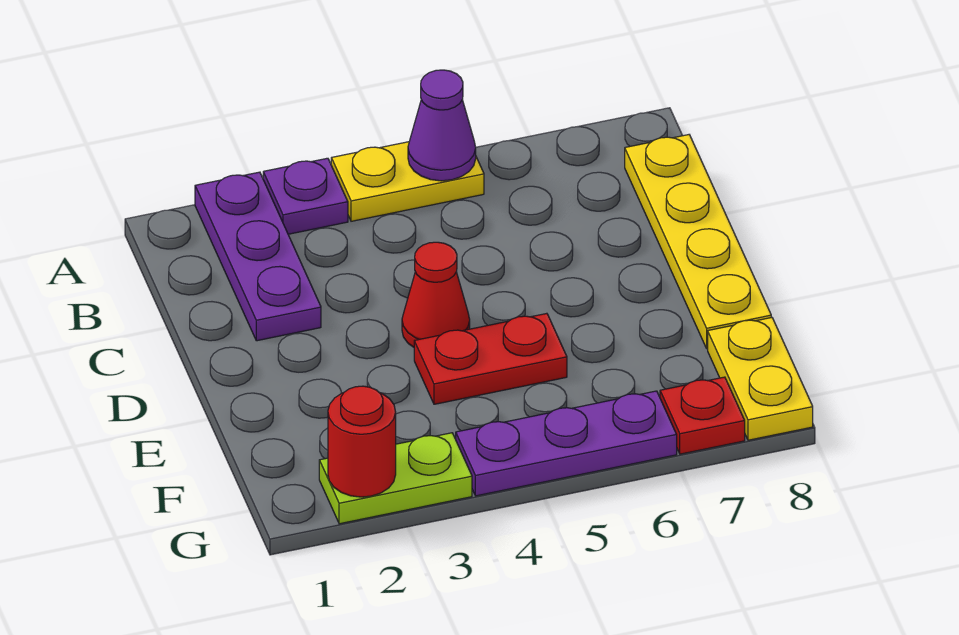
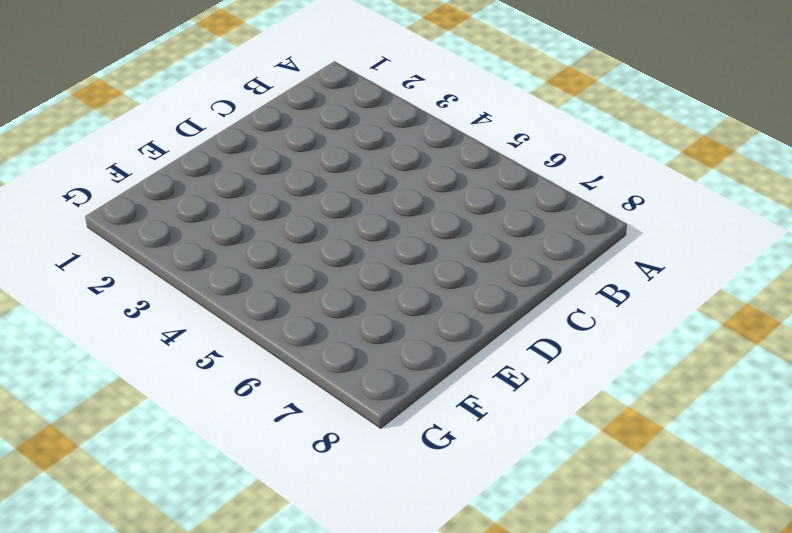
none -> purple plate A2:C2 level 1
none -> purple plate A3 level 1
none -> yellow plate A4:A5 level 1

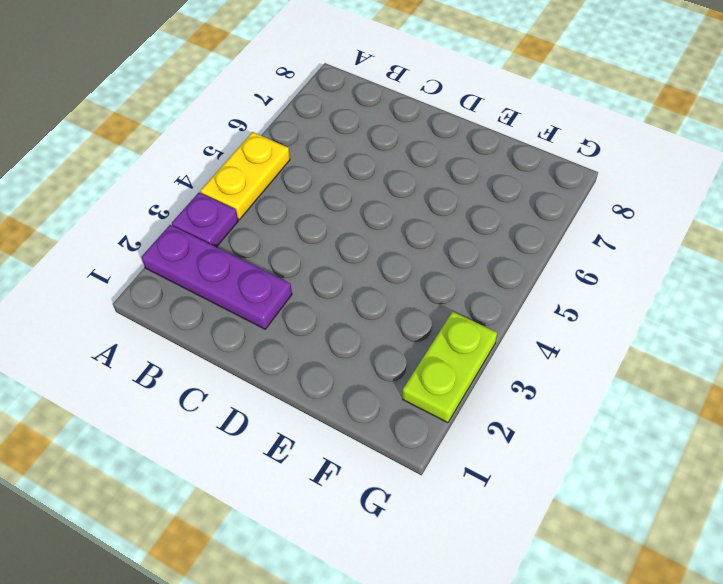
none -> yellow plate B8:E8 level 1
none -> red cone D4 level 1
none -> red plate E4:E5 level 1

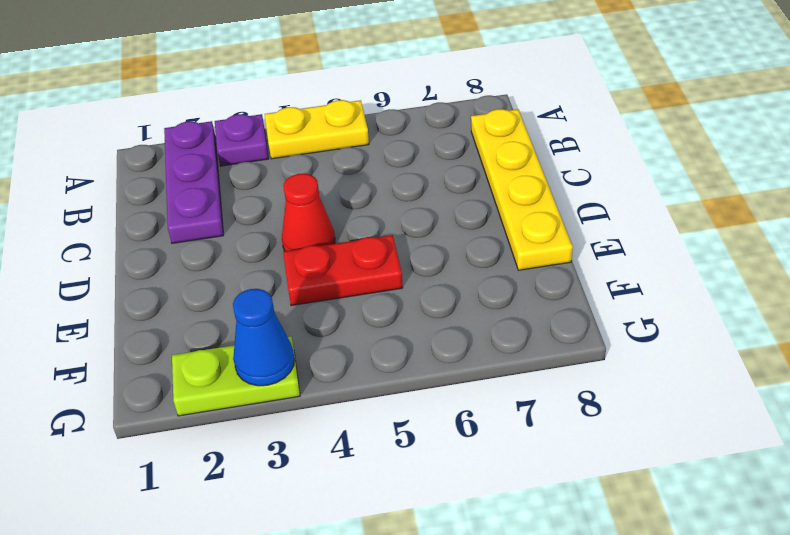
blue cone G3 level 2 -> none
none -> yellow plate F8:G8 level 1
none -> purple plate G4:G6 level 1
none -> red plate G7 level 1

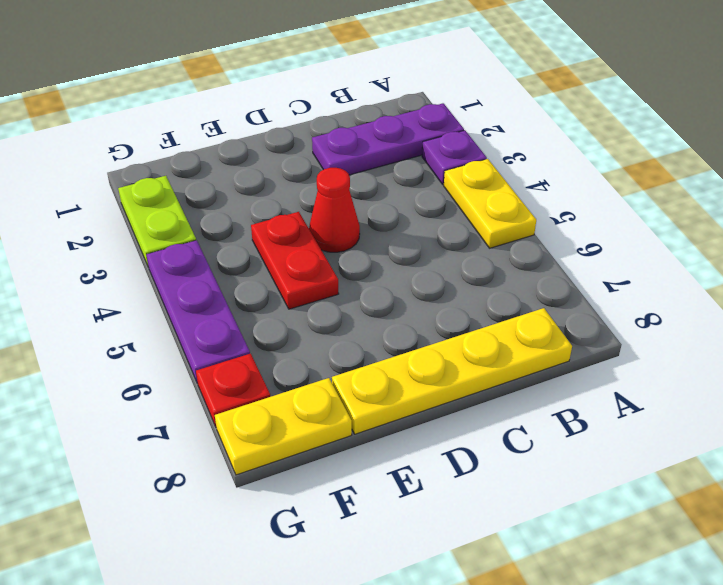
none -> purple cone A5 level 2
none -> red round brick G2 level 2

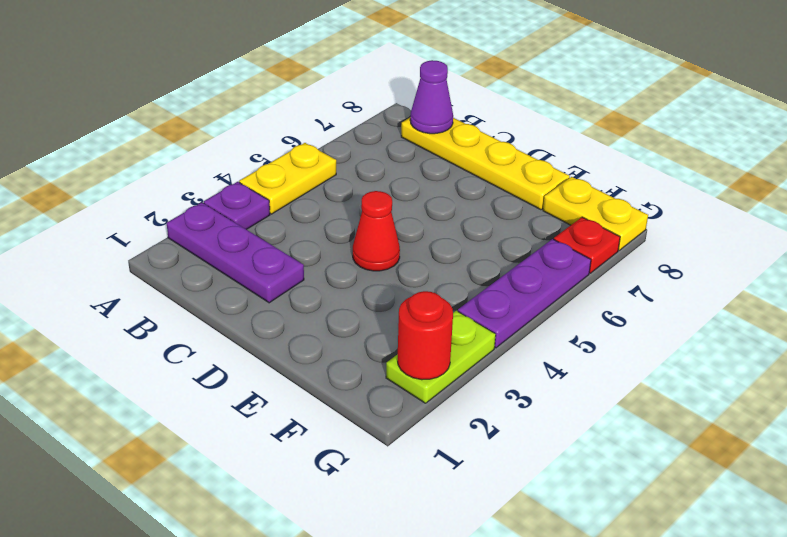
purple cone B8 level 2 -> purple cone A5 level 2
none -> red plate E4:E5 level 1

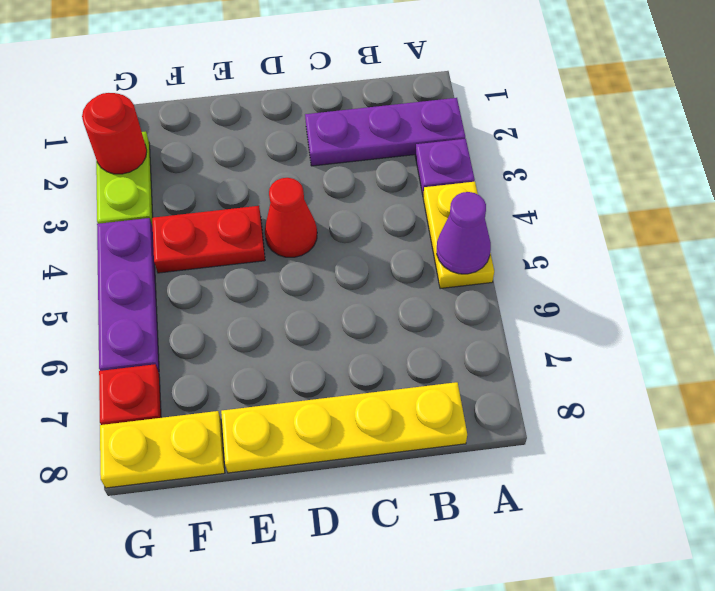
red plate E4:F4 level 1 -> red plate E4:E5 level 1

